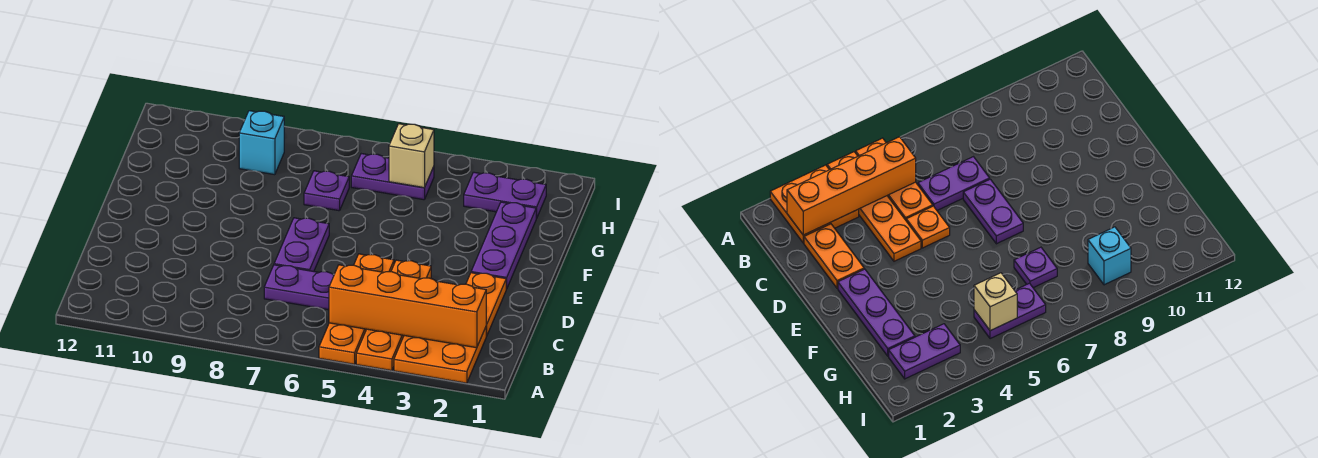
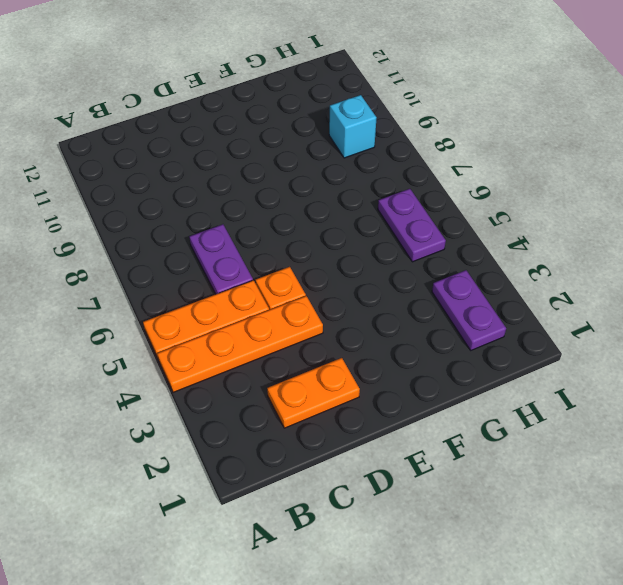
none -> orange plate A2:B3 level 1
none -> purple plate D7:E7 level 1
none -> purple plate E2:G2 level 1

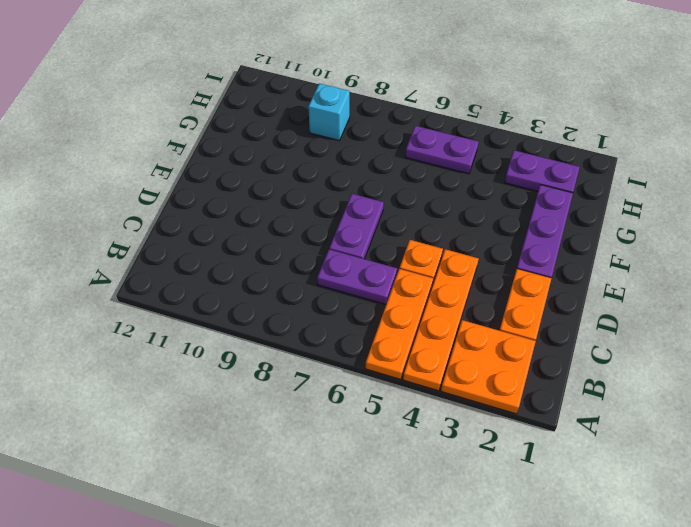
none -> purple plate G7 level 1
none -> orange brick B2:B5 level 2
none -> tan brick H5 level 2

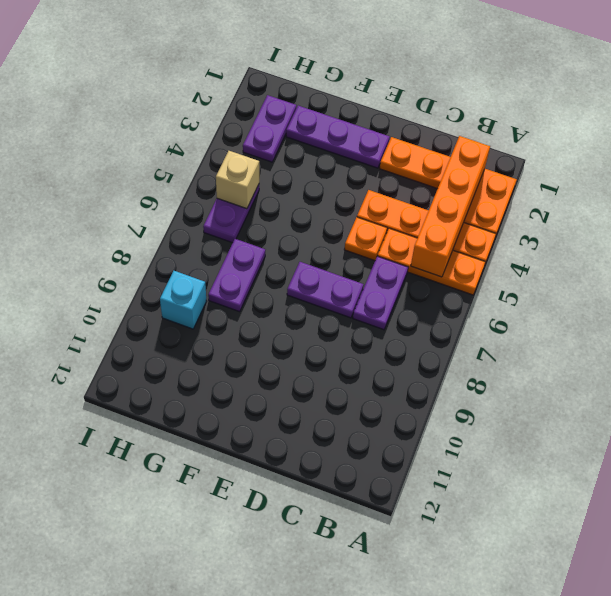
purple plate G7:G8 level 1 -> purple plate G7 level 1

